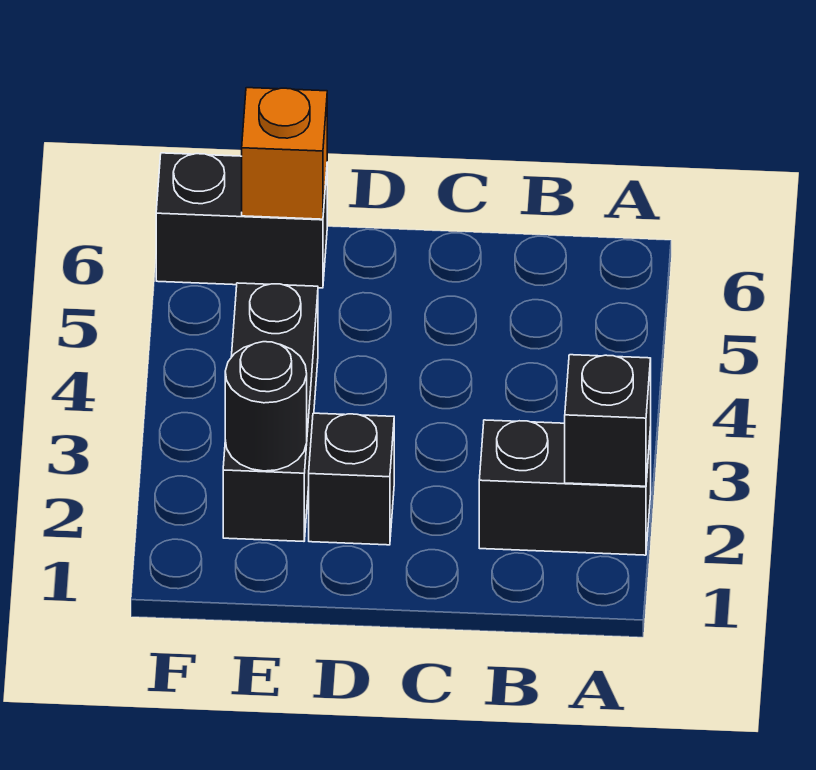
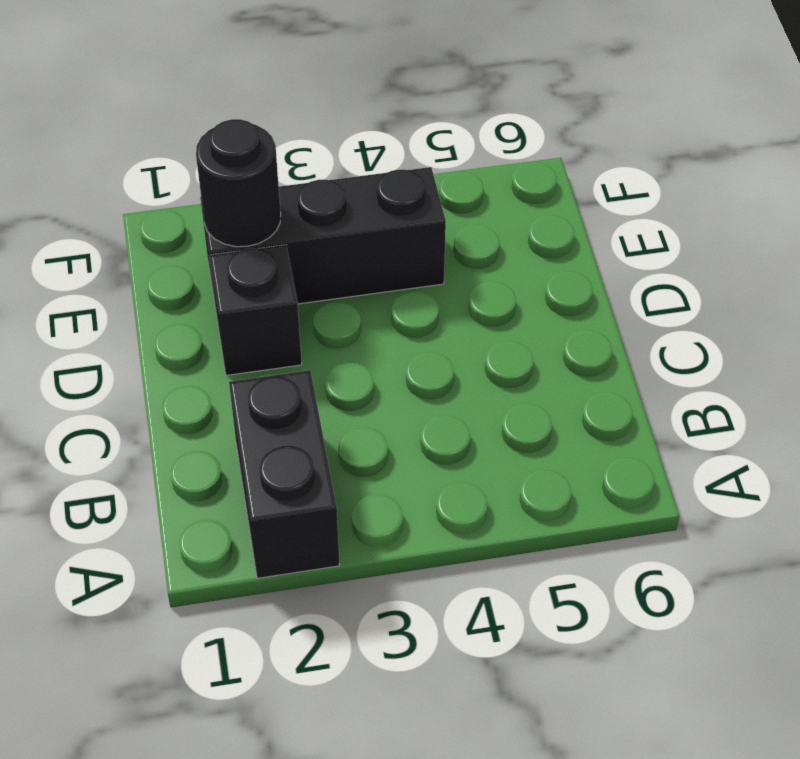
none -> black brick E6:F6 level 1
none -> black brick A2 level 2

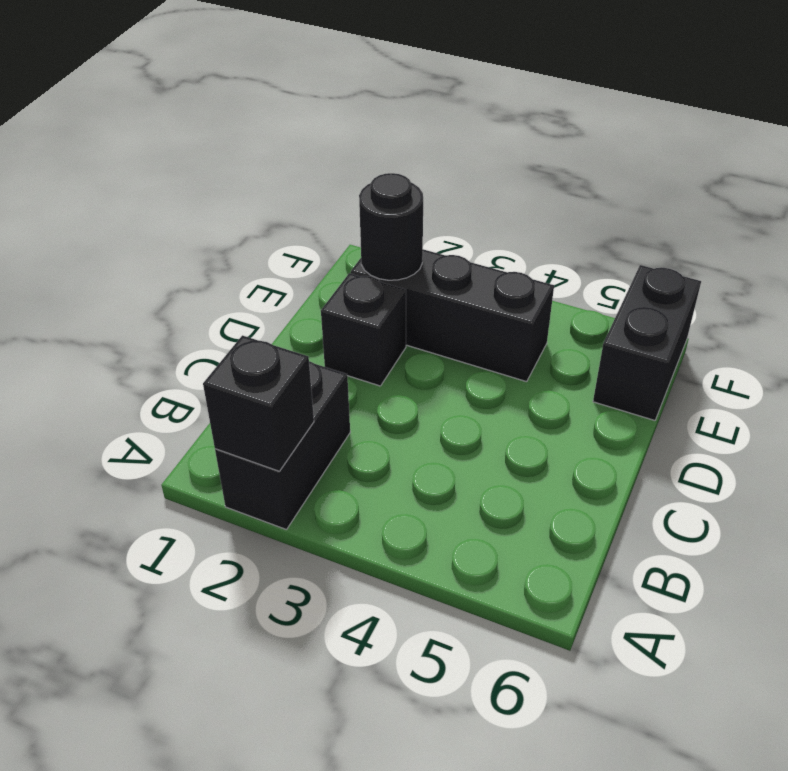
none -> orange brick E6 level 2

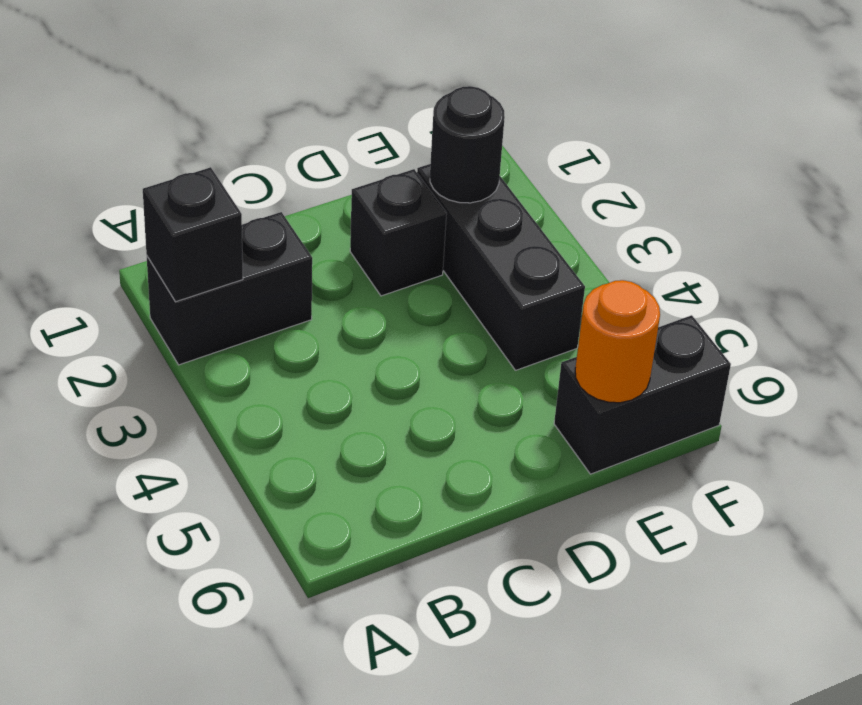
orange round brick E6 level 2 -> orange brick E6 level 2

